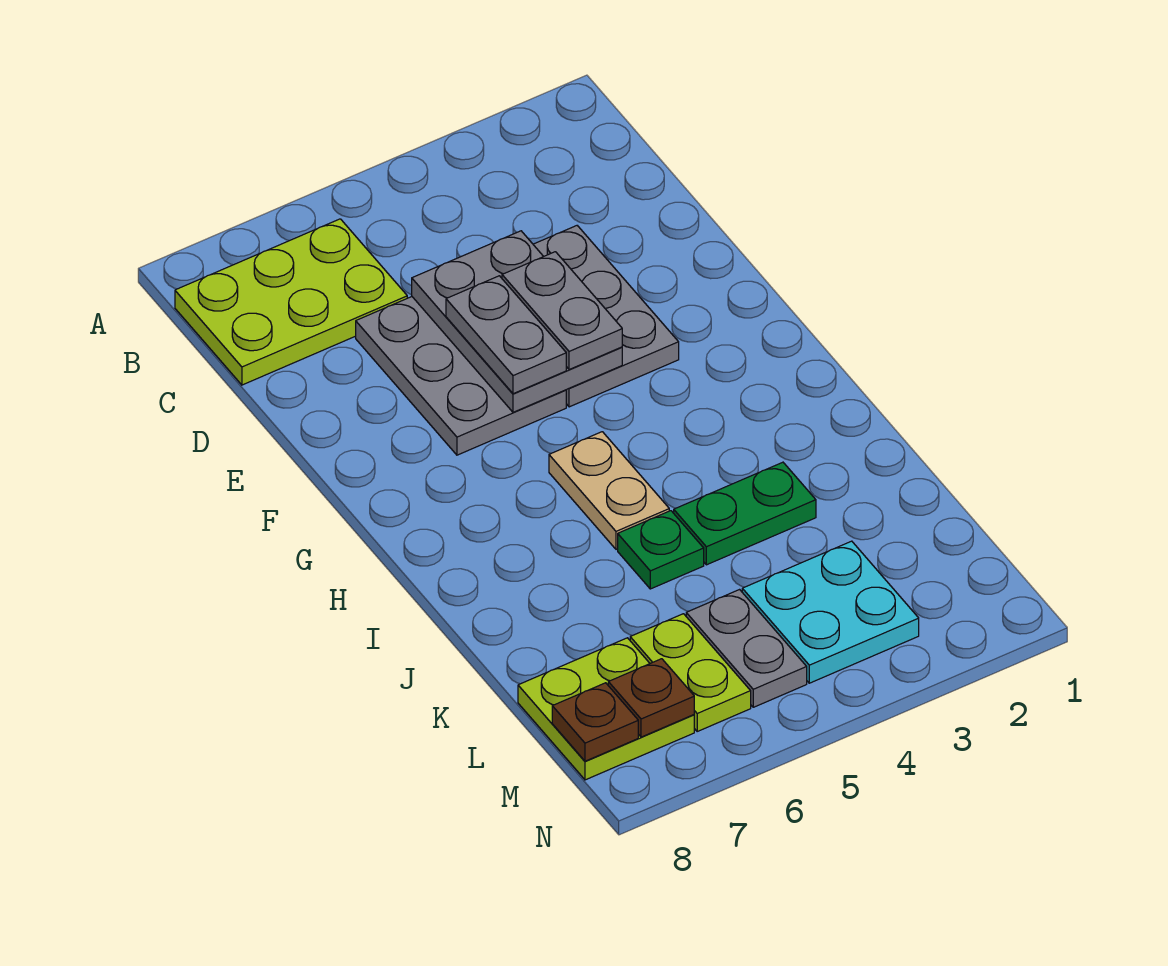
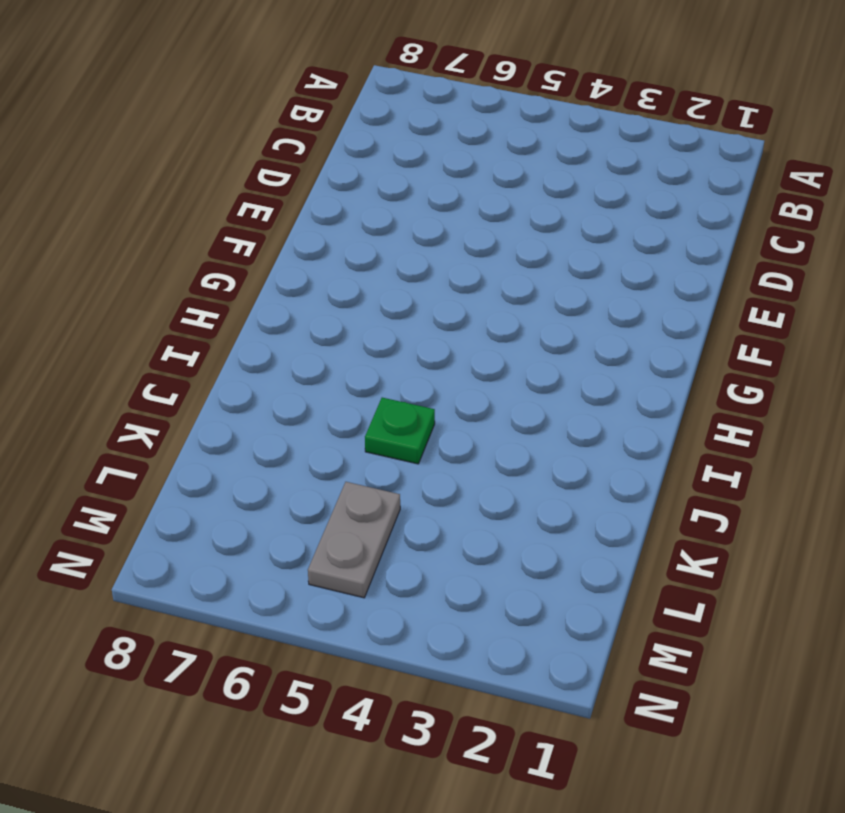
none -> lime plate B6:C8 level 1
none -> grey plate D3:F4 level 1
none -> grey plate D5:F6 level 1

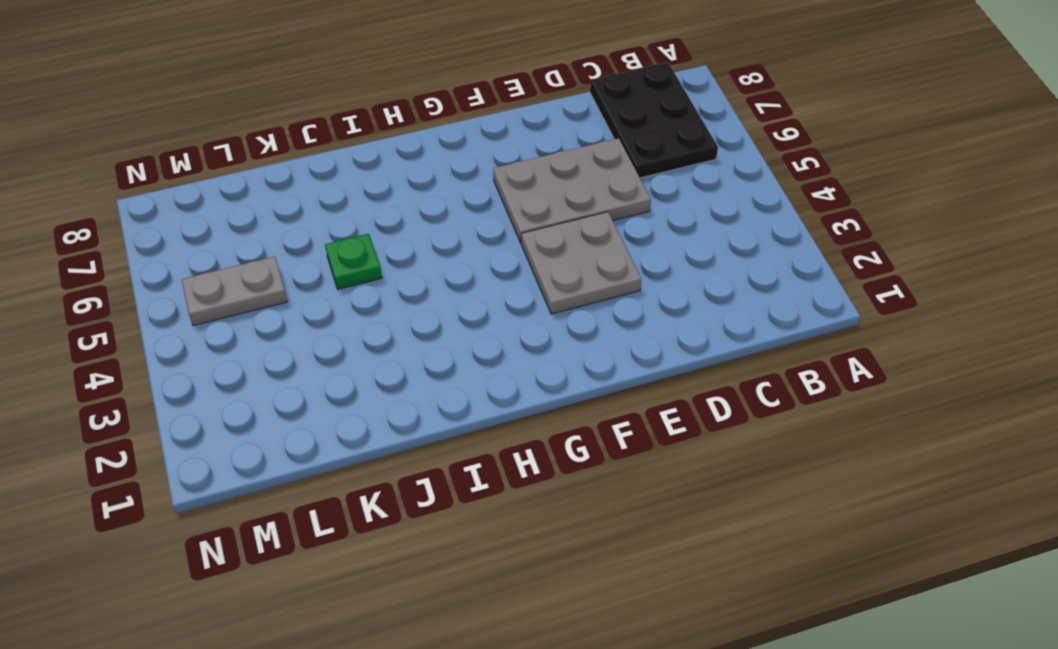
black plate B6:C8 level 1 -> lime plate B6:C8 level 1
grey plate E3:F4 level 1 -> grey plate D3:F4 level 1
none -> tan plate H5:I5 level 1
none -> green plate J3:J4 level 1
none -> cyan plate L3:M4 level 1

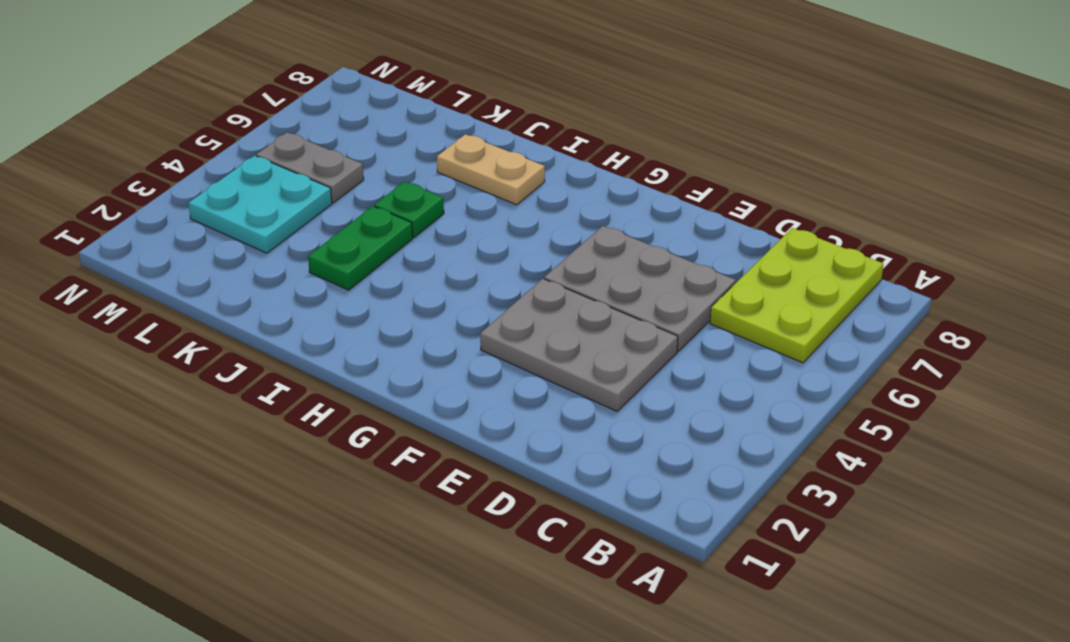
tan plate I7:J7 level 1 -> tan plate H5:I5 level 1
none -> lime plate L6:M6 level 1
none -> lime plate L7:M8 level 1
none -> grey plate D4:F5 level 2

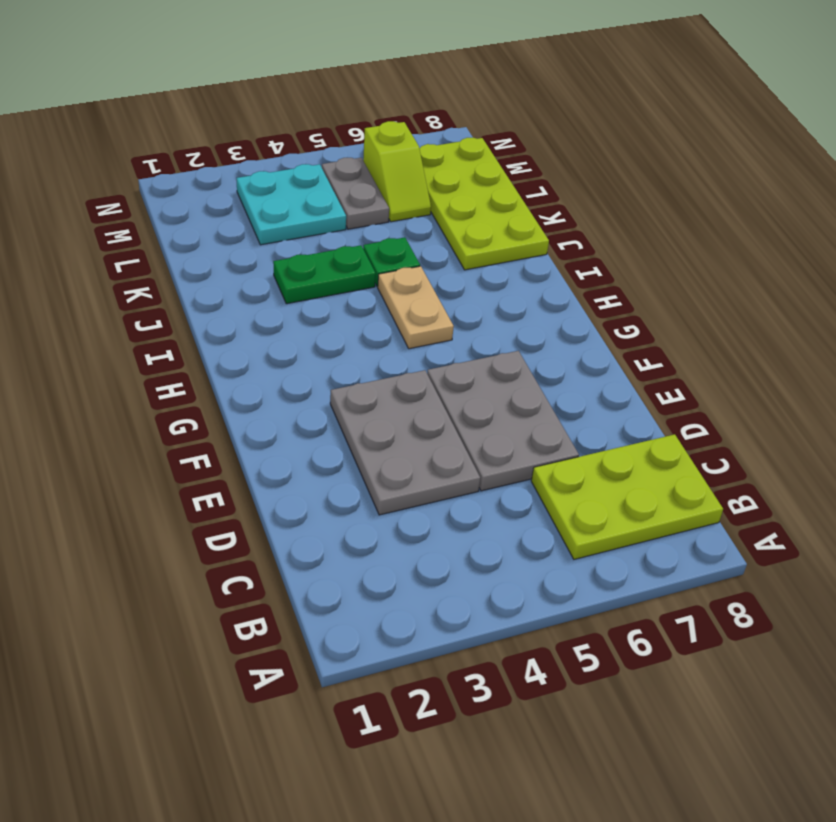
lime plate J7:M8 level 1 -> lime plate L7:M8 level 1
lime slope L6:M6 level 1 top M -> lime plate L6:M6 level 1
none -> grey plate D4:F5 level 2
none -> brown plate M7 level 2
none -> brown plate M8 level 2

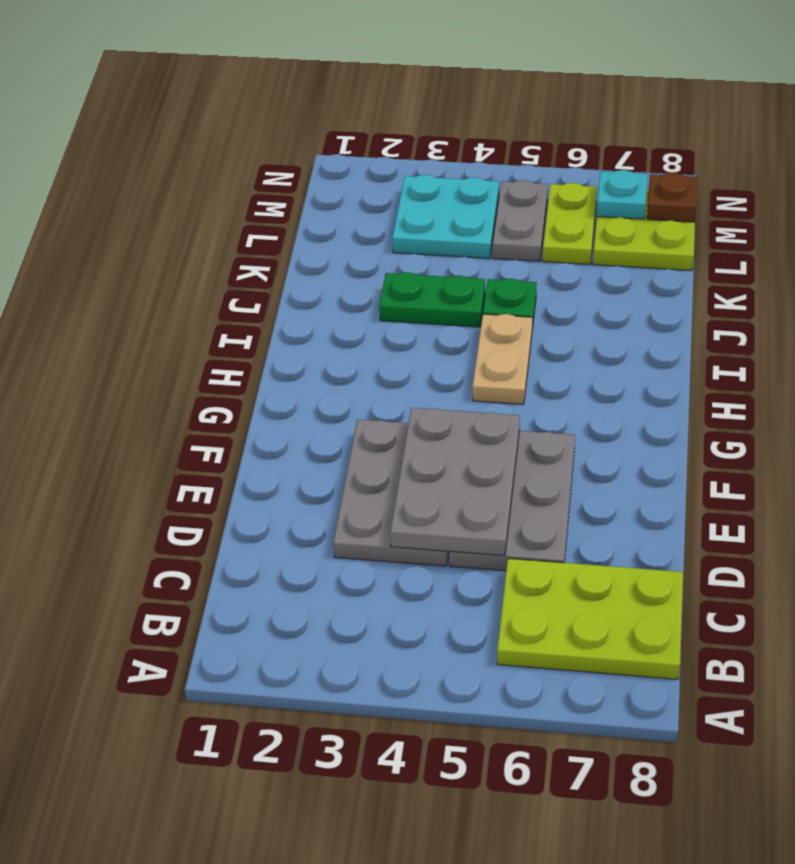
cyan plate M7 level 2 -> brown plate M7 level 2
none -> grey plate E4:F4 level 3
none -> grey plate E5:F5 level 3

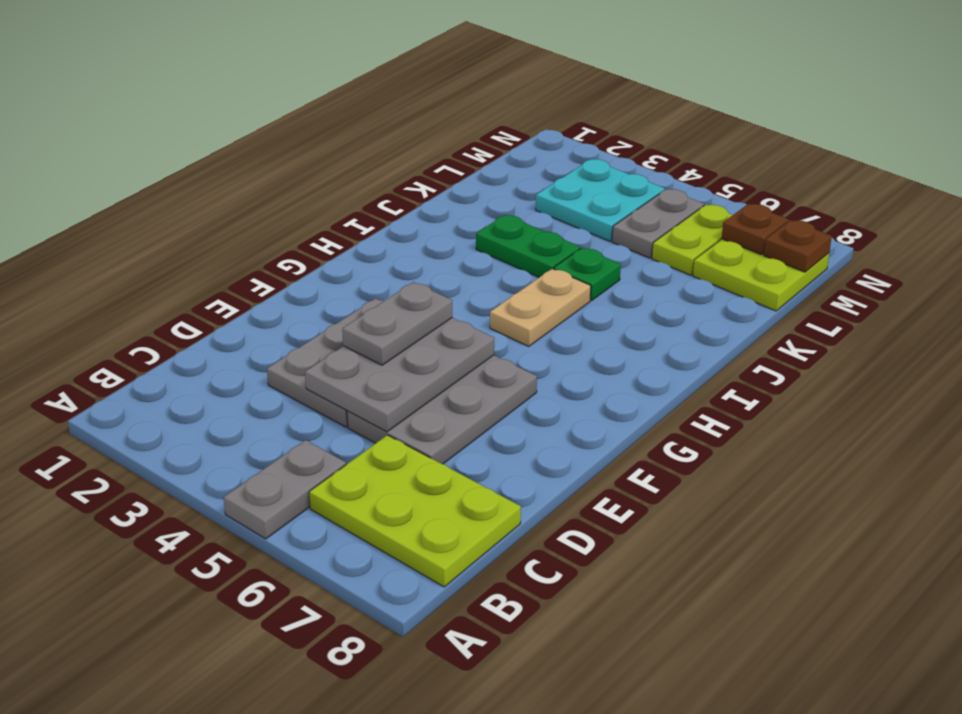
grey plate A5:B5 level 1 -> grey plate E5:F5 level 3

